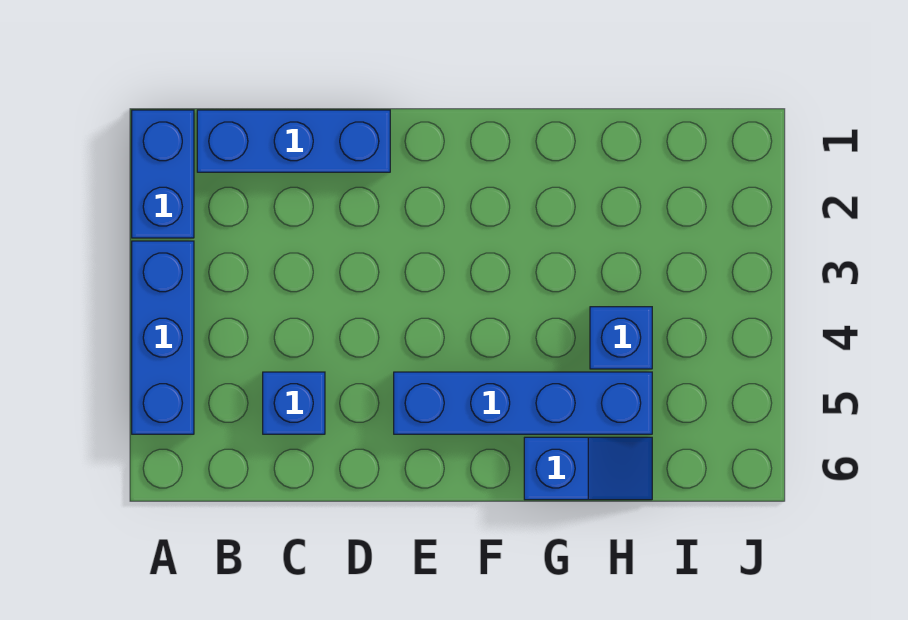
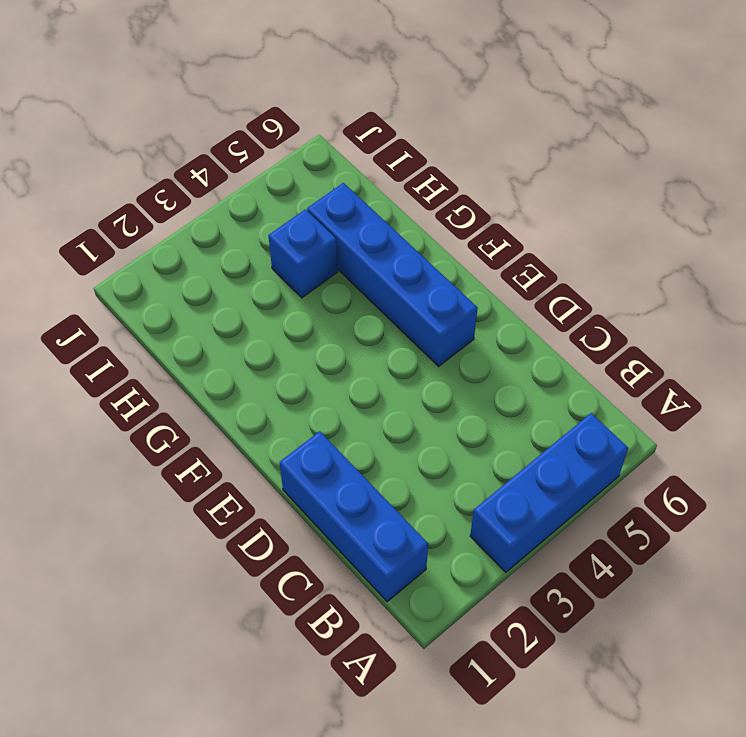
none -> blue brick A1:A2 level 1
none -> blue brick C5 level 1

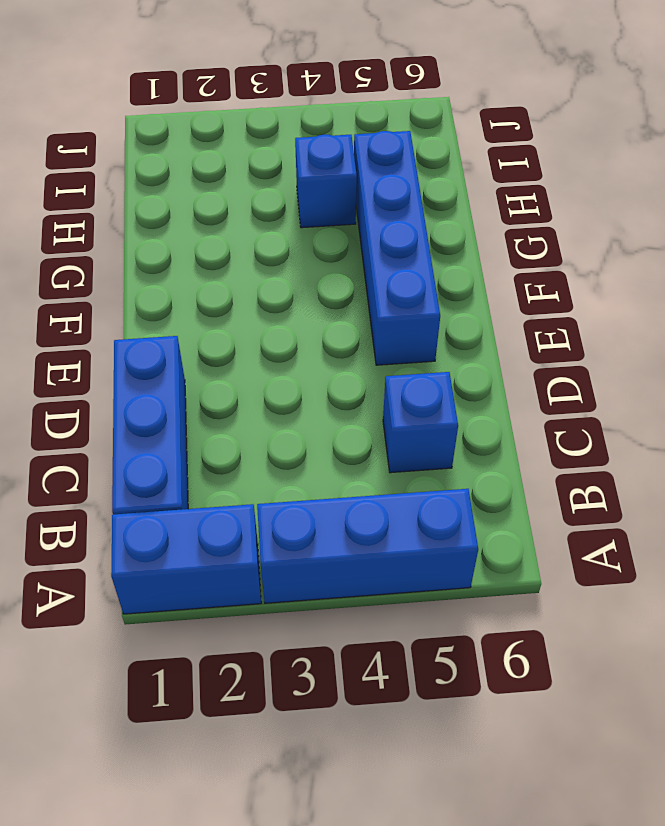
none -> blue slope G6:H6 level 1 top G

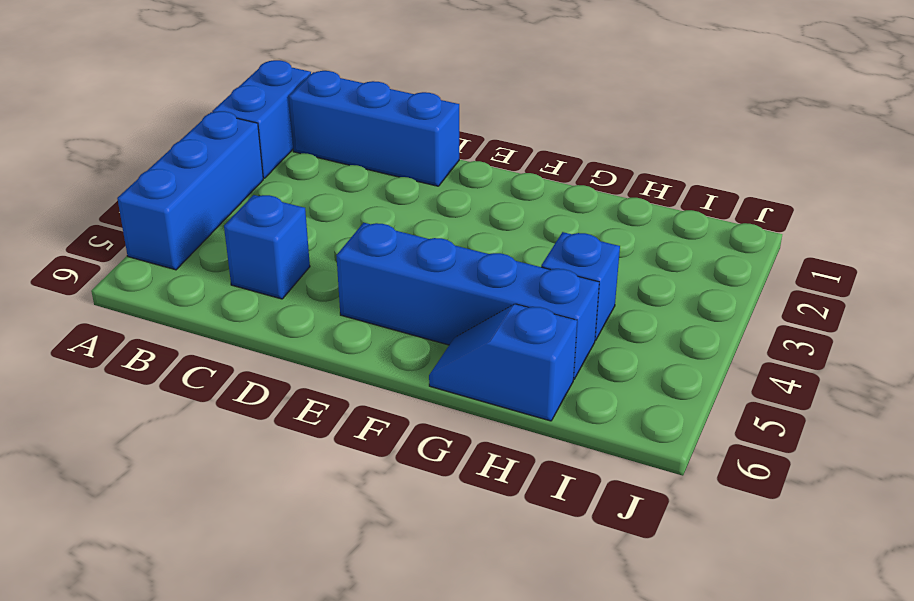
blue slope G6:H6 level 1 top H -> blue slope G6:H6 level 1 top G

